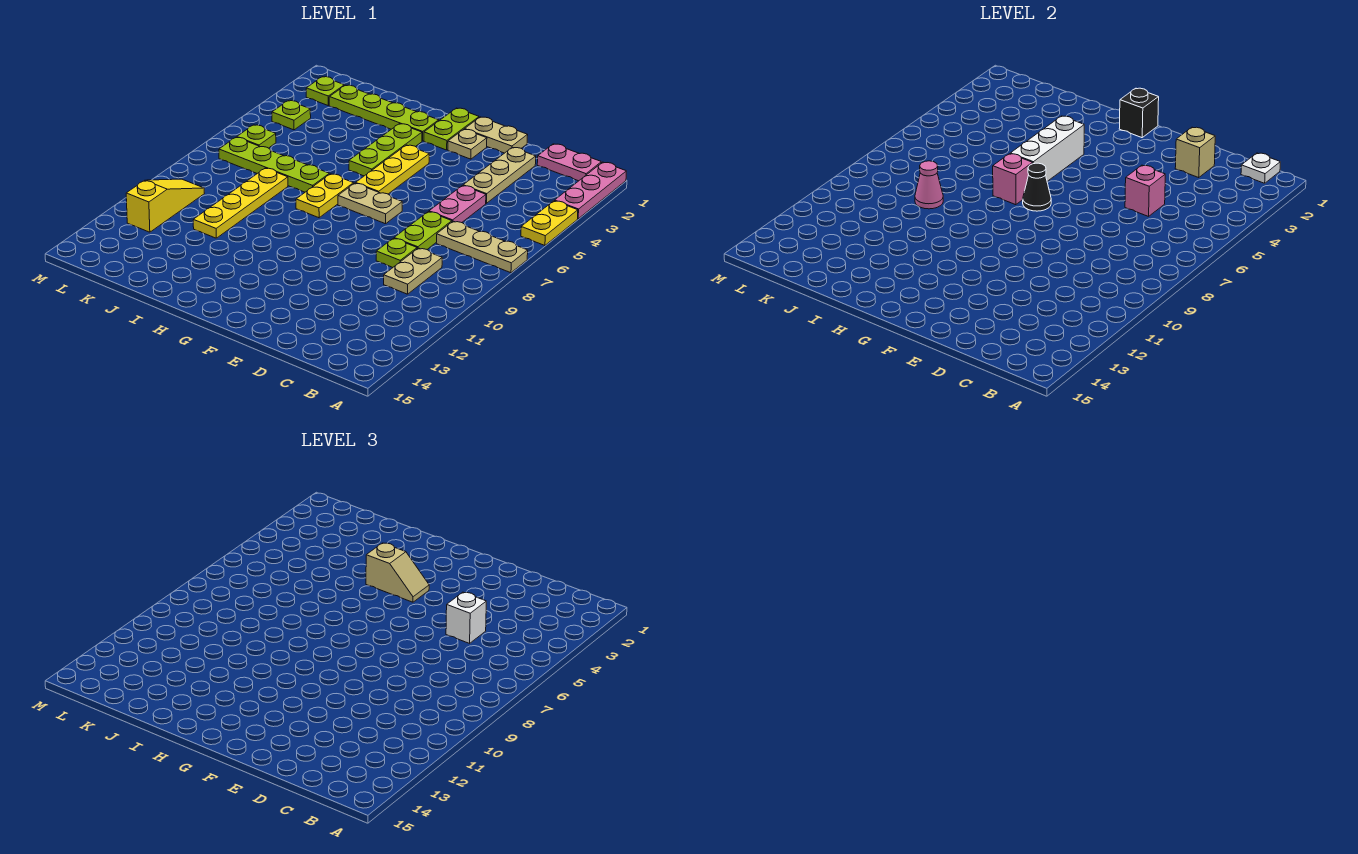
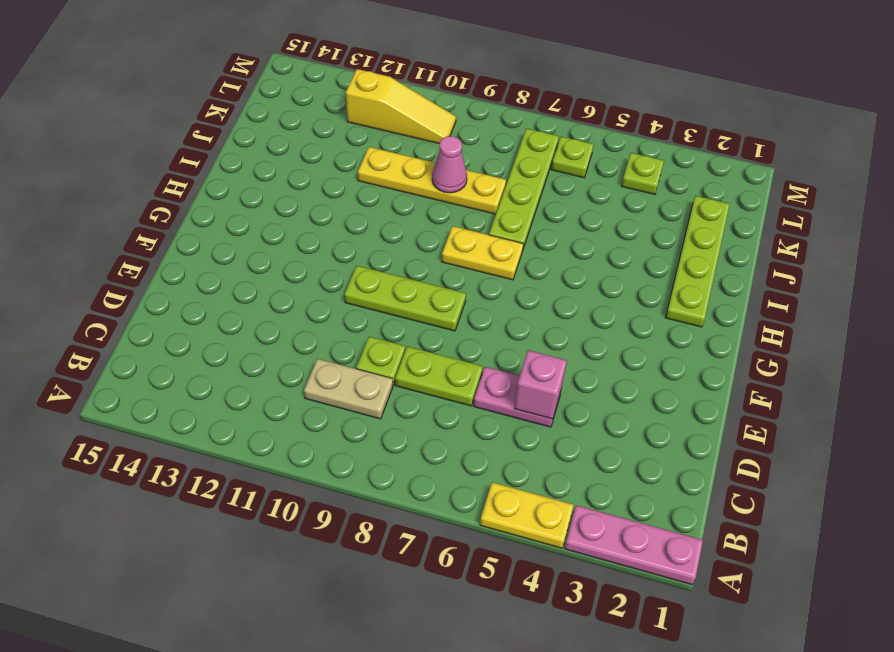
lime plate F8:F10 level 1 -> lime plate H3:H5 level 1
none -> tan plate A7:C7 level 1
none -> pink plate B1:C1 level 1
none -> tan plate D2:D4 level 1
none -> tan plate E1:F1 level 1

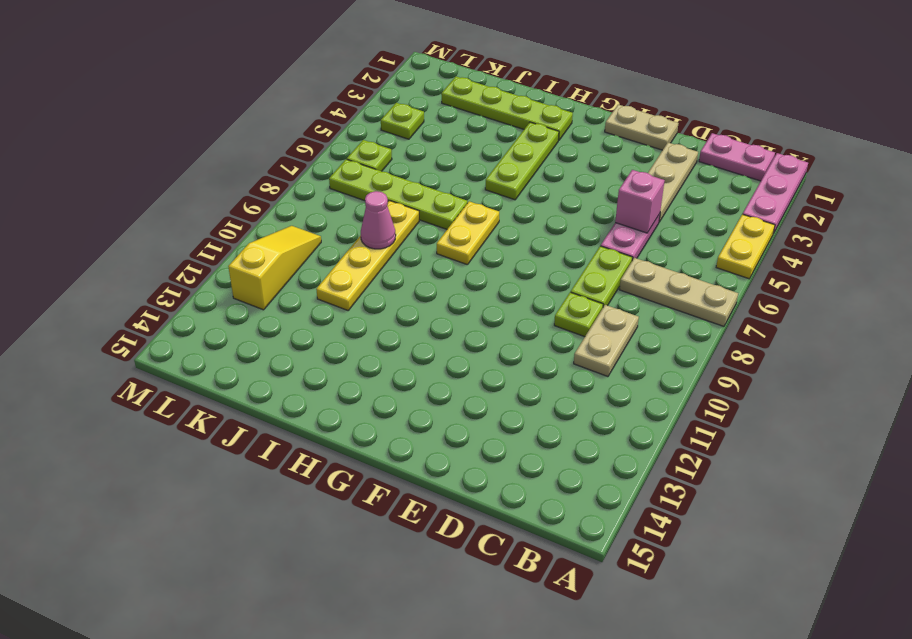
none -> tan plate F2 level 1
none -> tan plate F7:G7 level 1
none -> lime plate G1:G2 level 1
none -> yellow plate G4:G6 level 1

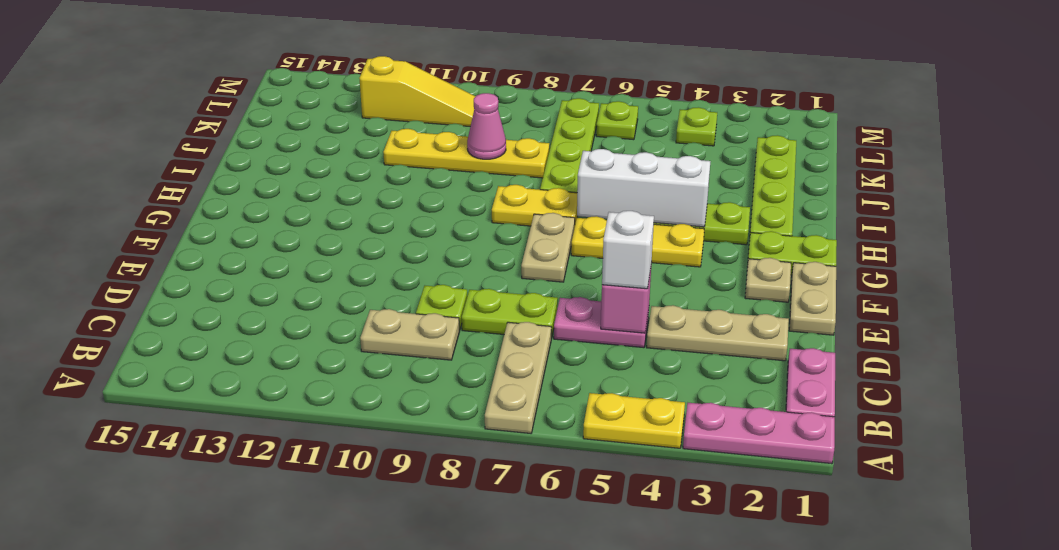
none -> lime plate L2 level 1
none -> white plate B1 level 2
none -> tan brick D2 level 2
none -> black brick G1 level 2

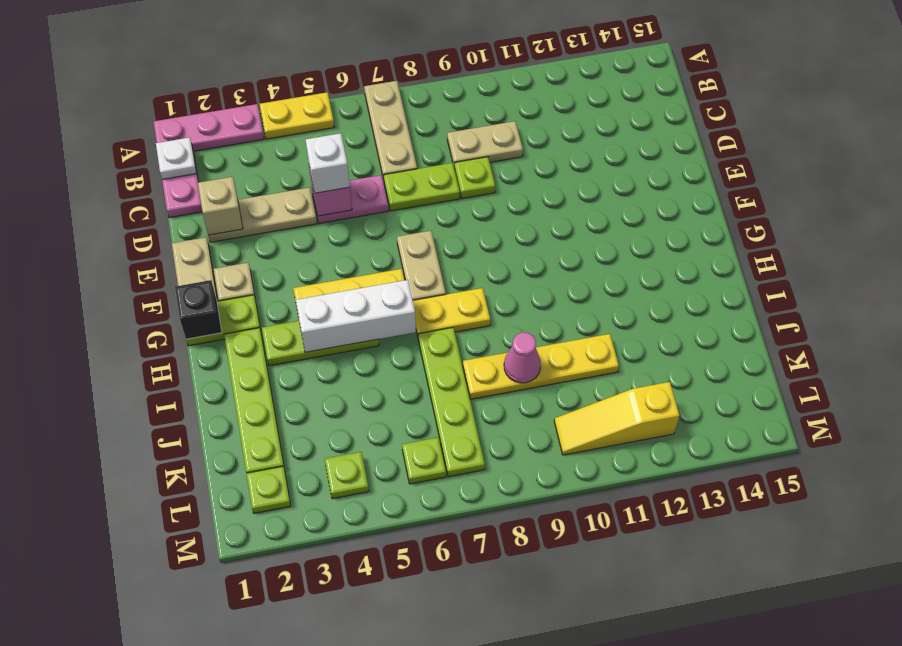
none -> black cone G7 level 2
none -> pink brick H7 level 2
none -> tan slope G4:H4 level 3 top H

